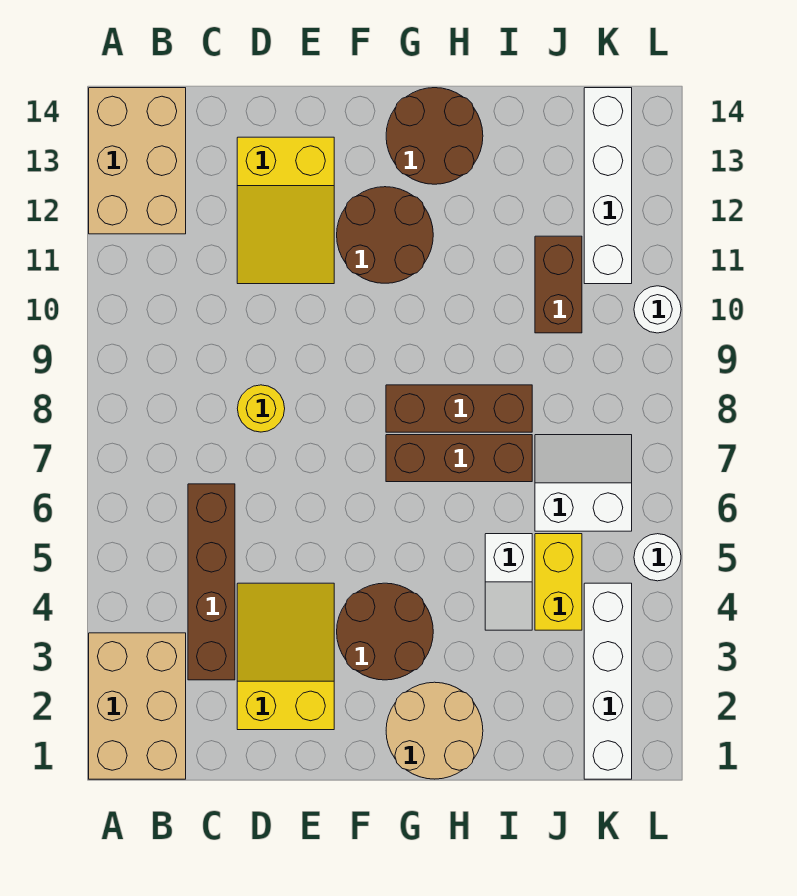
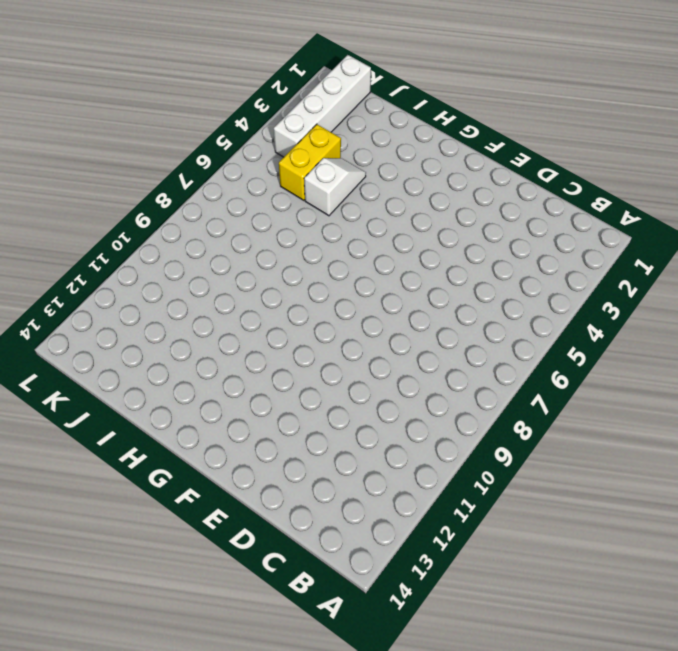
none -> tan brick A1:B3 level 1
none -> tan brick A12:B14 level 1
none -> brown brick C3:C6 level 1

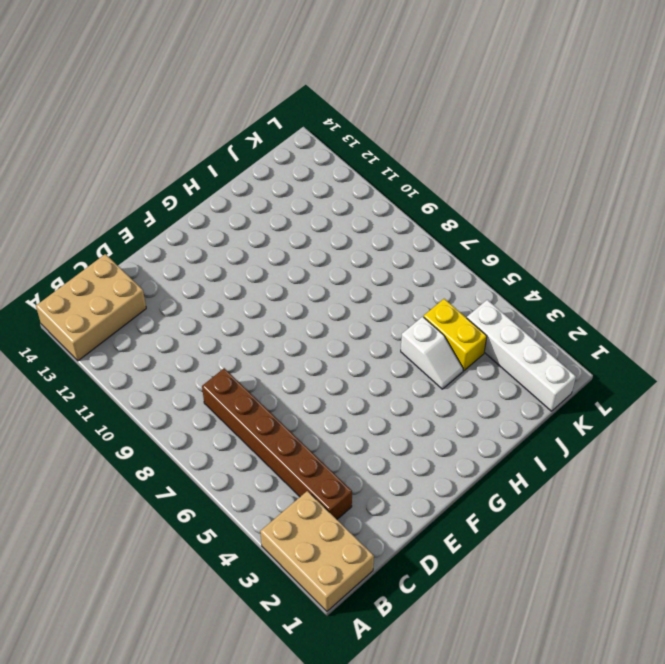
tan brick A13:C14 level 1 -> tan brick A12:B14 level 1
brown brick C3:C8 level 1 -> brown brick C3:C6 level 1
none -> yellow slope D2:E4 level 1 top 2
none -> yellow round brick D8 level 1
none -> yellow slope D11:E13 level 1 top 13

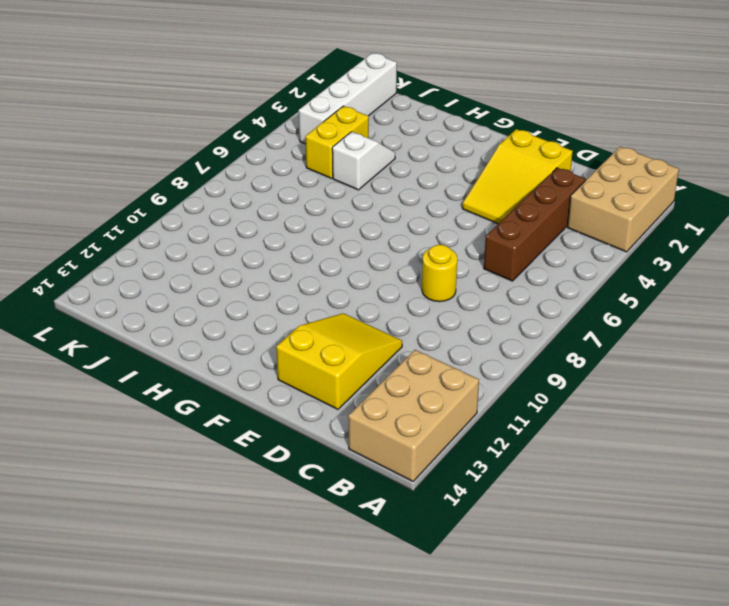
none -> brown round brick F3:G4 level 1
none -> brown round brick F11:G12 level 1
none -> tan round brick G1:H2 level 1

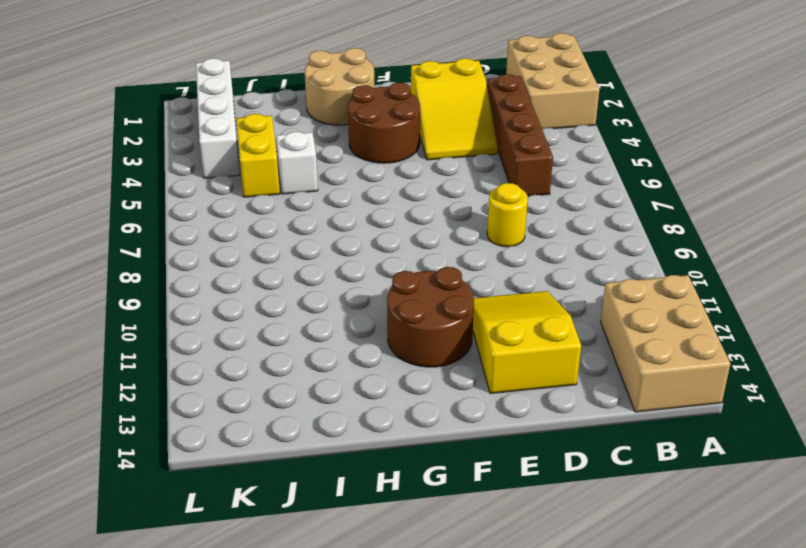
none -> brown brick G7:I7 level 1
none -> brown brick G8:I8 level 1
none -> brown round brick G13:H14 level 1

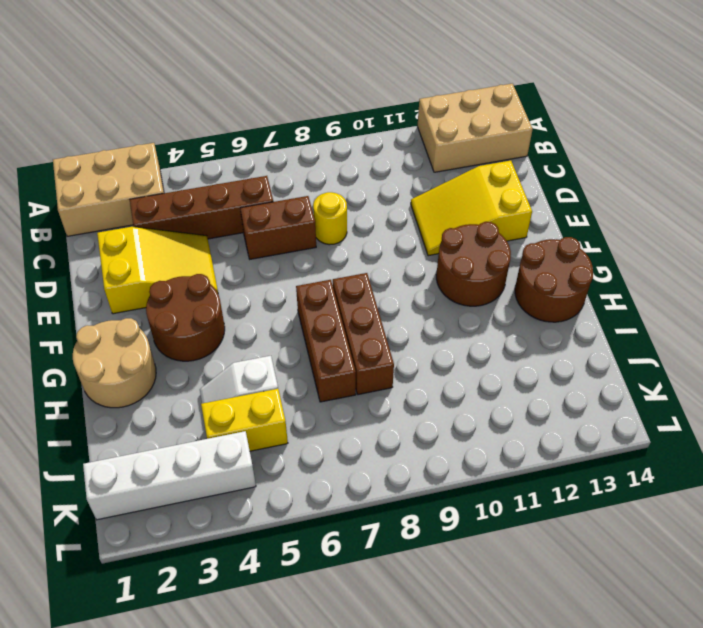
brown brick D6:D7 level 1 -> brown brick J10:J11 level 1
none -> white slope J6:K7 level 1 top 6
none -> white brick K11:K14 level 1
none -> white round brick L5 level 1

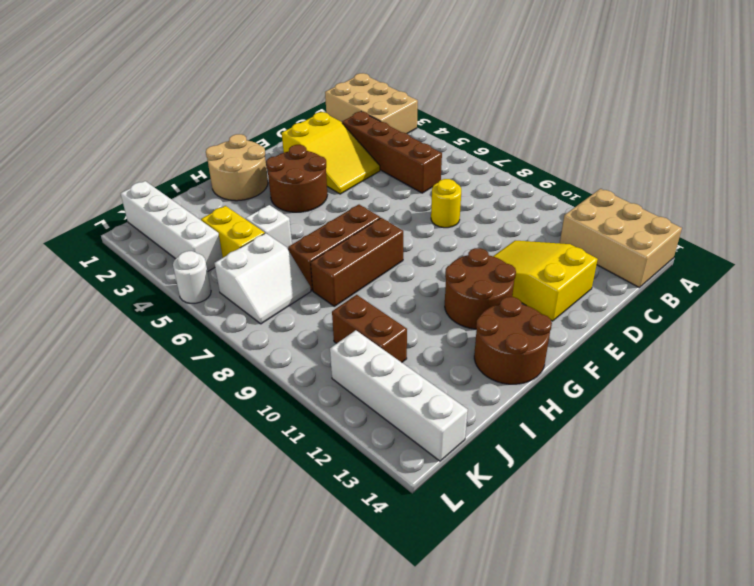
none -> white round brick L10 level 1

